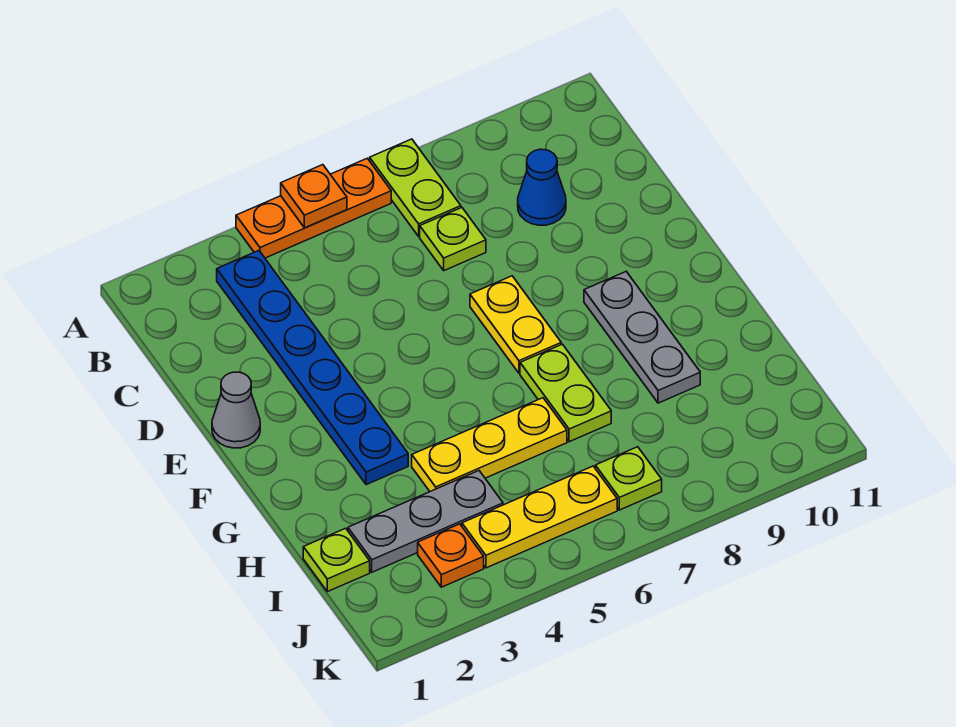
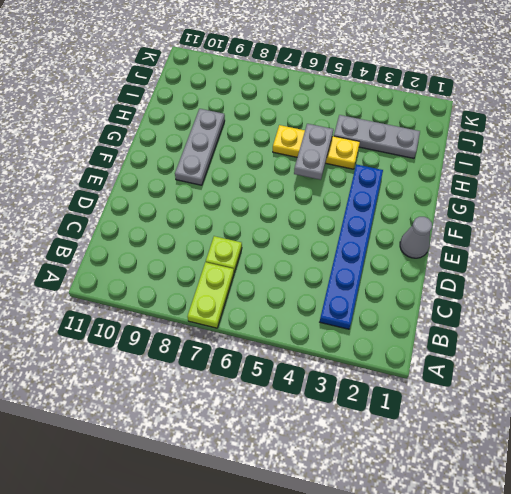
grey plate G5:H5 level 2 -> none
none -> orange plate A4:A6 level 1
none -> blue cone C9 level 1
none -> yellow plate E7:F7 level 1

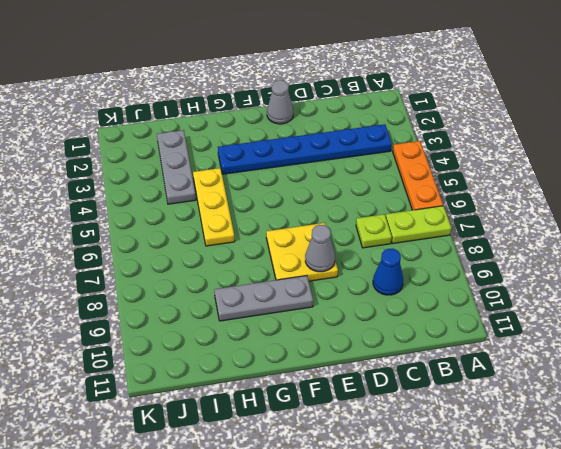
yellow plate E7:F8 level 1 -> yellow plate E7:F7 level 1
grey cone E8 level 2 -> none
none -> lime plate G7:H7 level 1
none -> lime plate I1 level 1
none -> orange plate J3 level 1

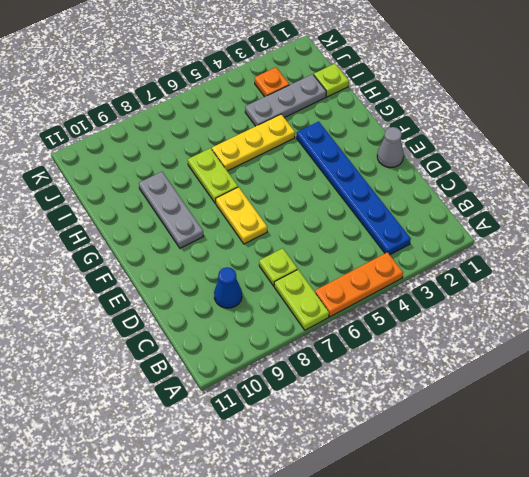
none -> yellow plate J4:J6 level 1
none -> lime plate J7 level 1
none -> orange plate A5 level 2

